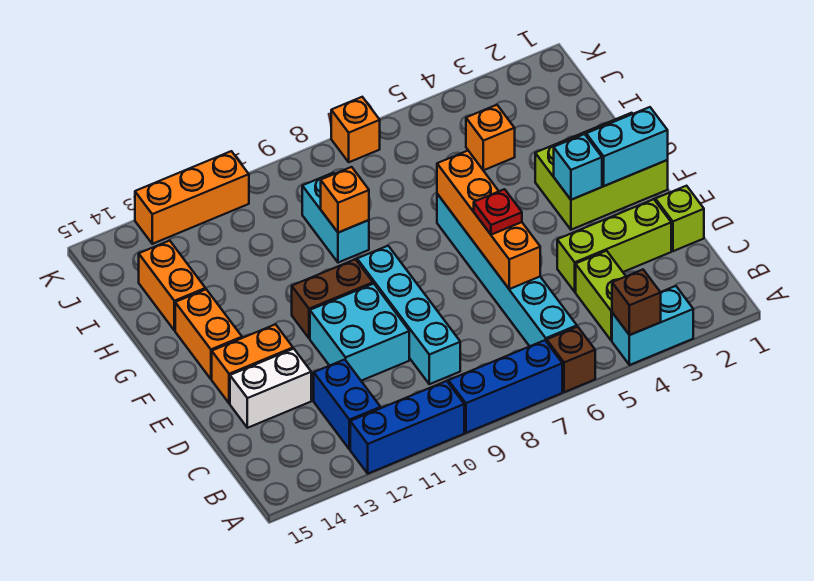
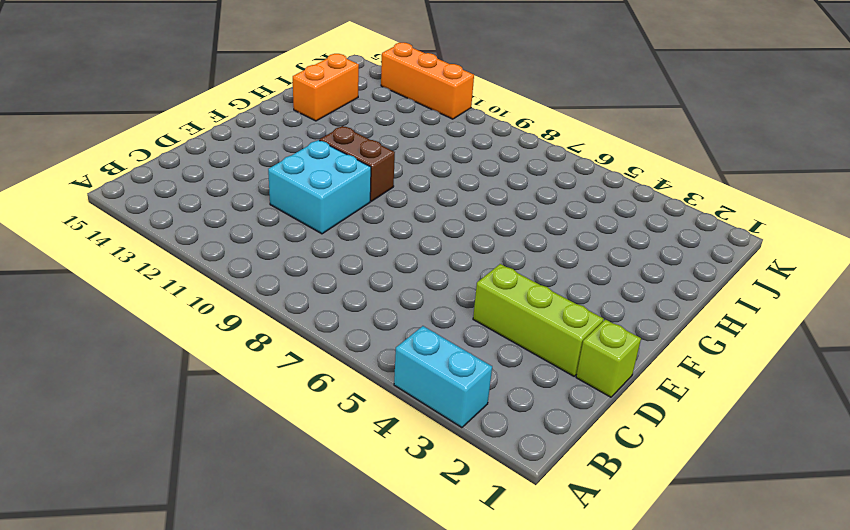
none -> brown brick A6 level 1
none -> blue brick A7:A9 level 1
none -> blue brick A10:A12 level 1

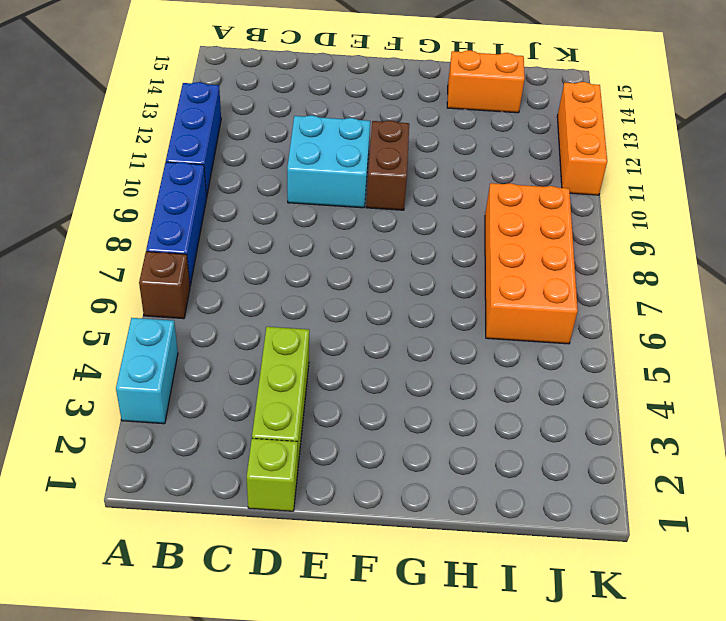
orange brick I6:J9 level 1 -> cyan brick H9:I9 level 1
none -> lime brick B4:C4 level 1
none -> cyan brick B6:G6 level 1
none -> blue brick B12:C12 level 1

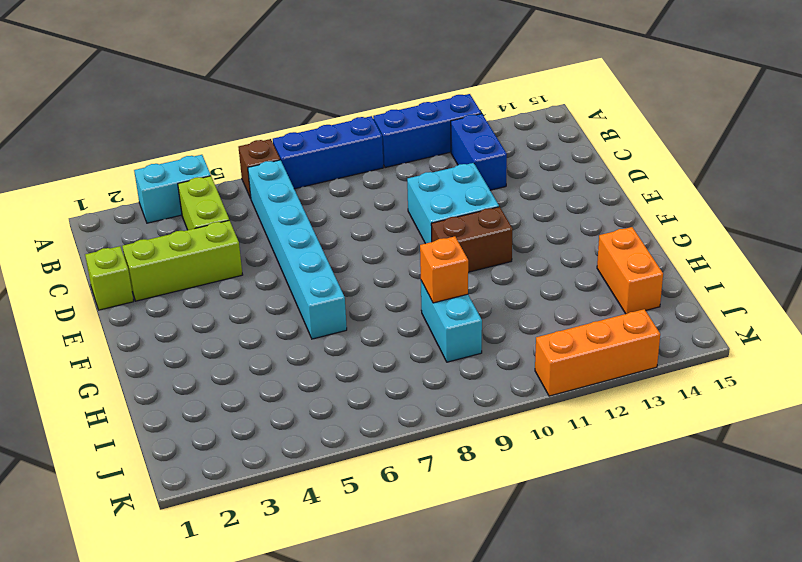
none -> cyan brick C9:F9 level 1
none -> white brick D13:D14 level 1
none -> orange brick E13:E14 level 1

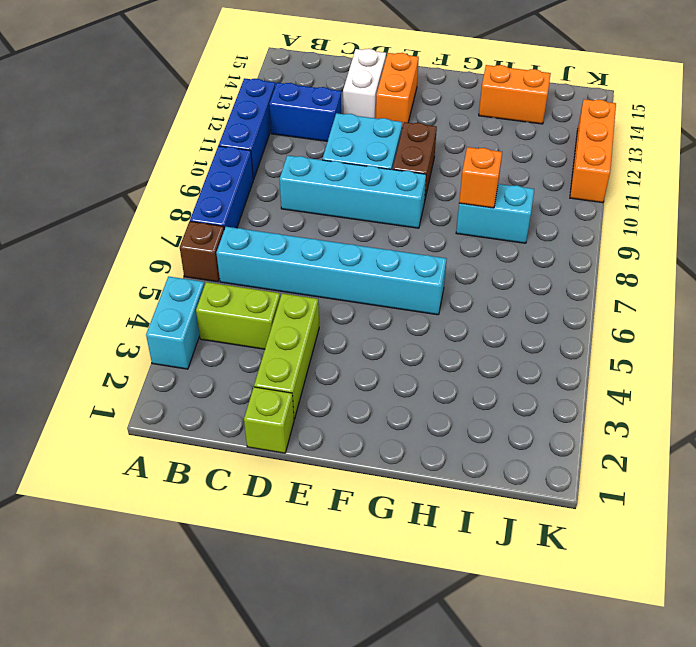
none -> lime brick F1:G3 level 1
none -> orange brick F14:G14 level 1
none -> orange brick I4 level 1

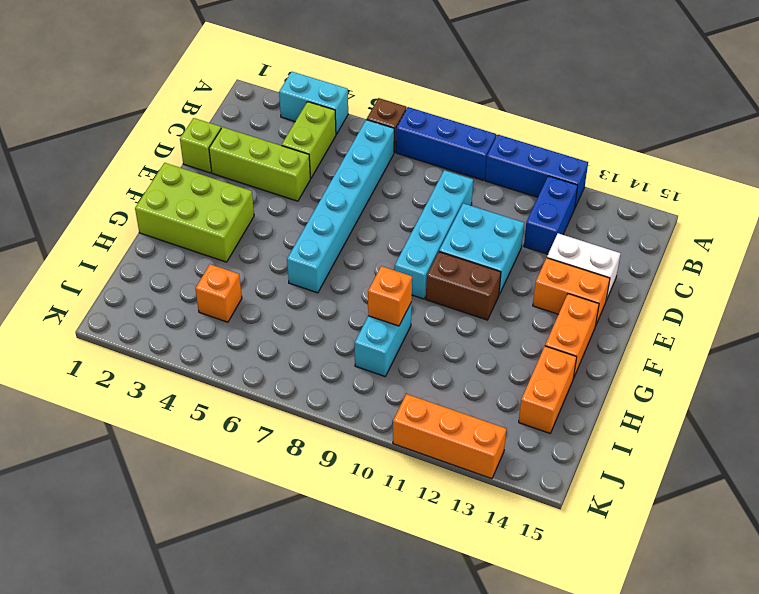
none -> orange brick K7 level 1
none -> brown brick A4 level 2
none -> orange brick D6:G6 level 2

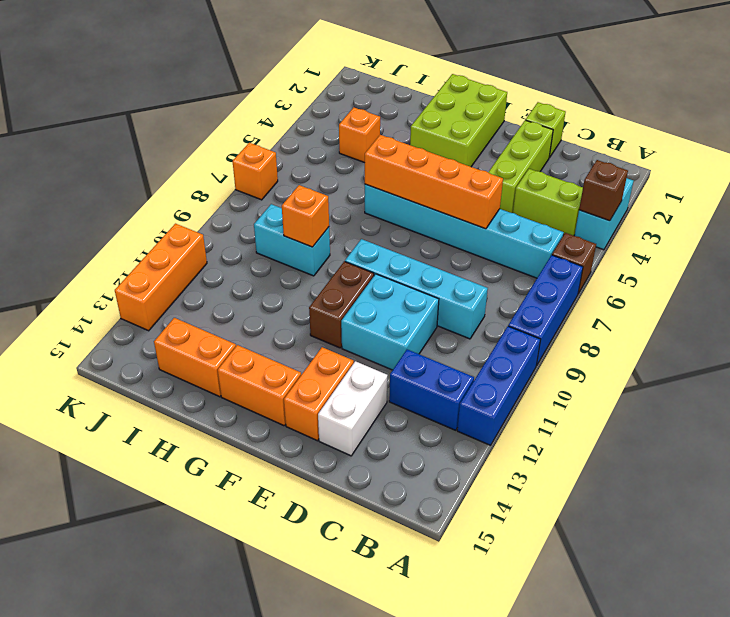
none -> cyan brick F1:F2 level 2
none -> cyan brick F3 level 2
none -> red plate E6 level 3

